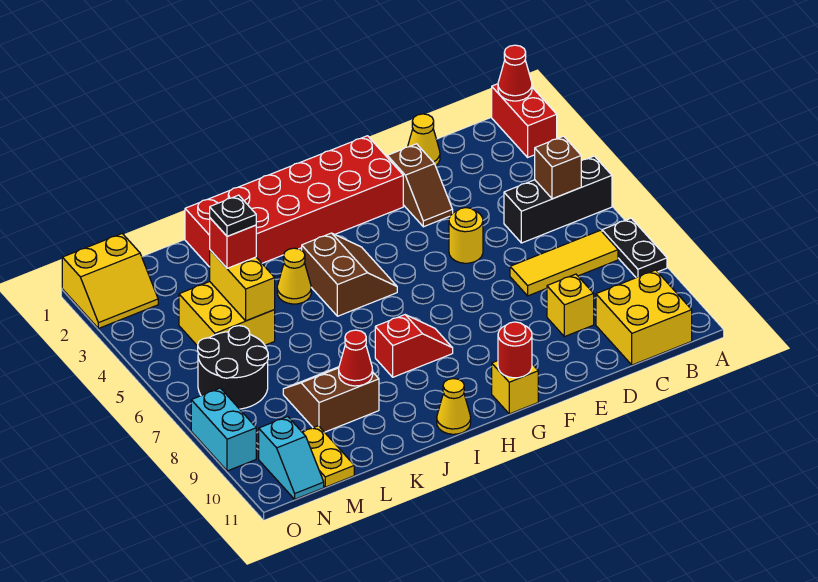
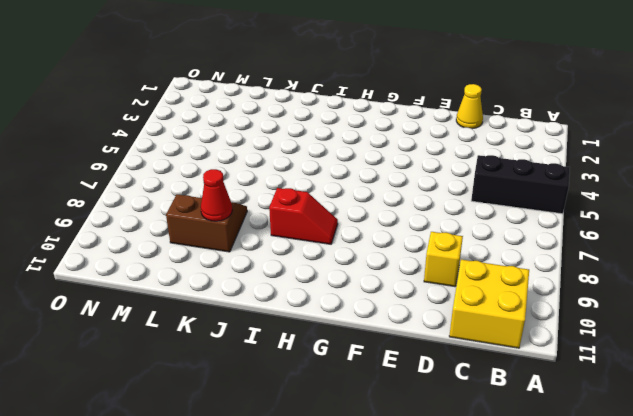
none -> red brick A1:A2 level 1
none -> black plate A7:A8 level 1
none -> yellow tile B7:D7 level 1

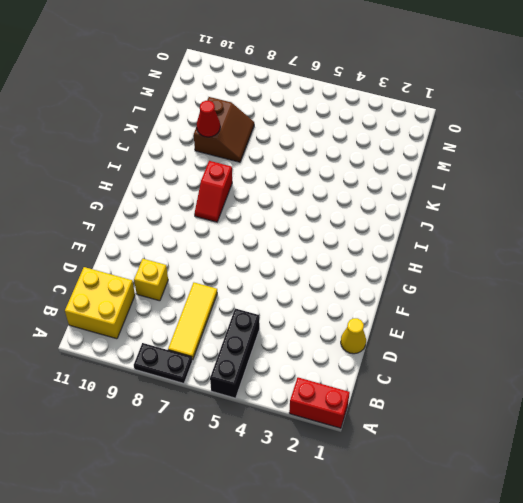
none -> brown slope E2:E3 level 1 top 2
none -> yellow round brick E5 level 1
none -> red brick F1:K2 level 1

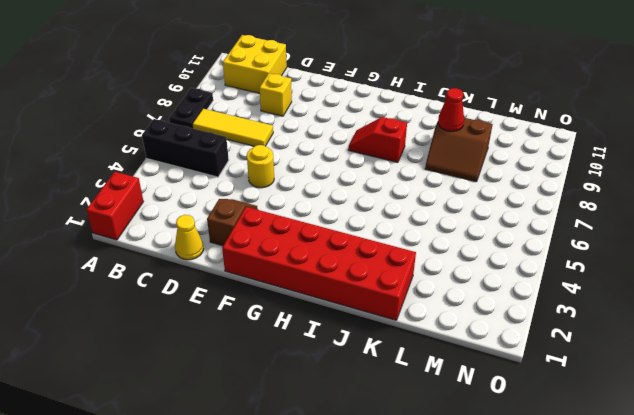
none -> yellow brick G11 level 1
none -> brown slope H4:I5 level 1 top I
none -> yellow cone I11 level 1

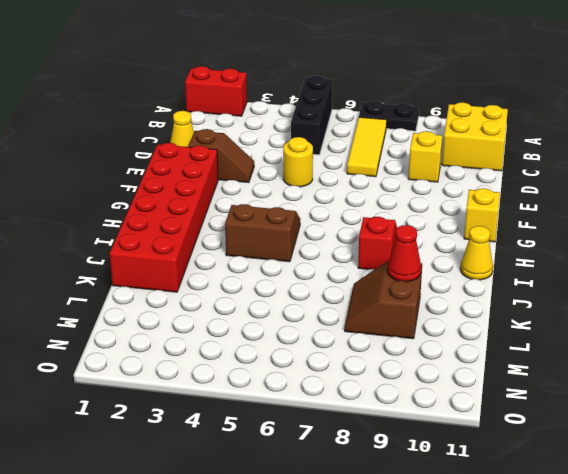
none -> yellow cone J4 level 1
none -> yellow brick L4:M5 level 1
none -> black round brick M6:N7 level 1

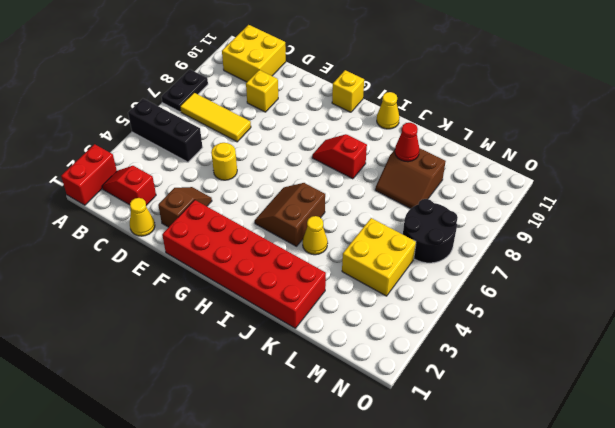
red slope B2:C2 level 1 top C -> none
none -> yellow plate M10:M11 level 1
none -> yellow slope N1:O2 level 1 top 1
none -> cyan slope N10:N11 level 1 top 10

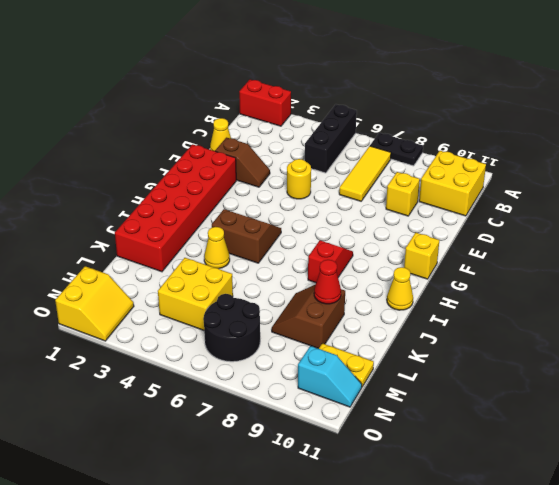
none -> cyan brick O8:O9 level 1
none -> red cone A1 level 2
none -> brown brick B5 level 2

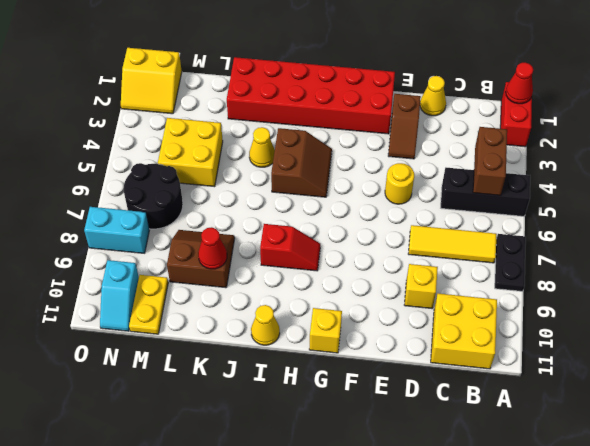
brown brick B4:B5 level 2 -> brown brick B5 level 2
cyan brick N8:O8 level 1 -> cyan brick O8:O9 level 1
none -> red round brick G11 level 2
none -> yellow brick L4:L5 level 2
none -> red brick L4 level 3

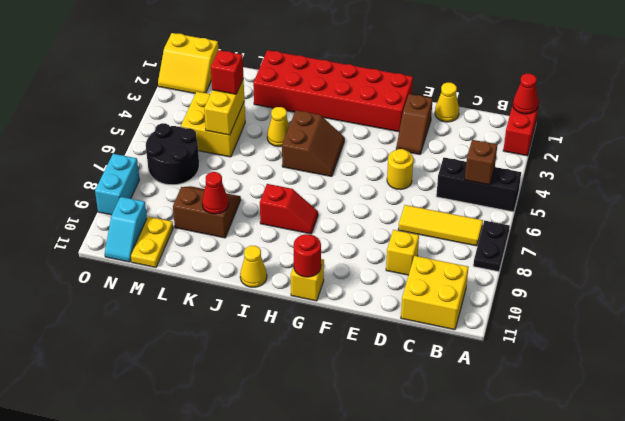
none -> black plate L4 level 4

